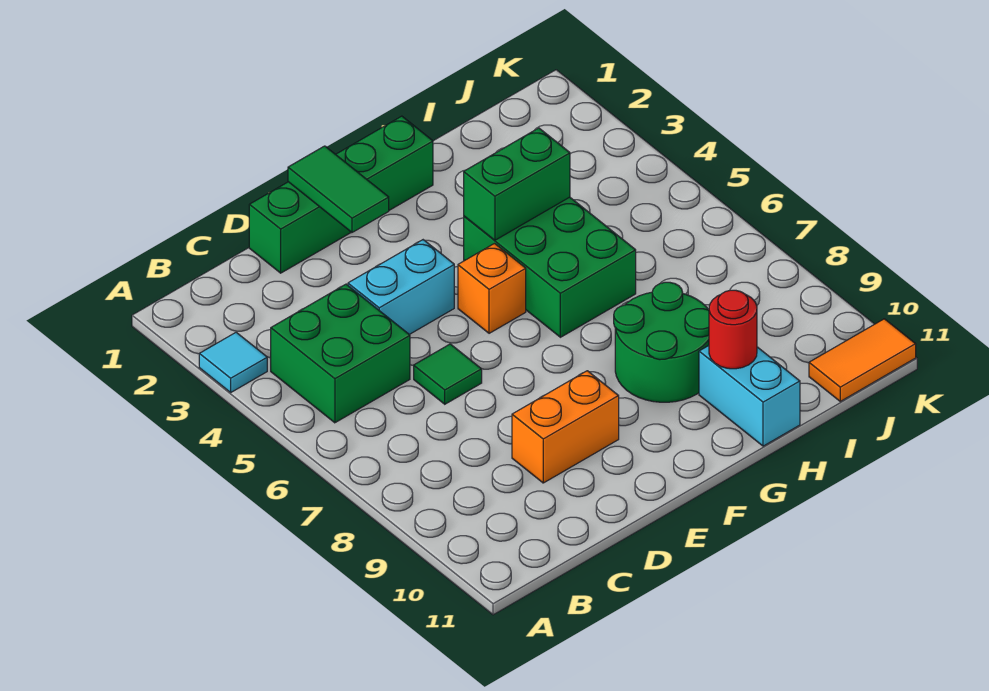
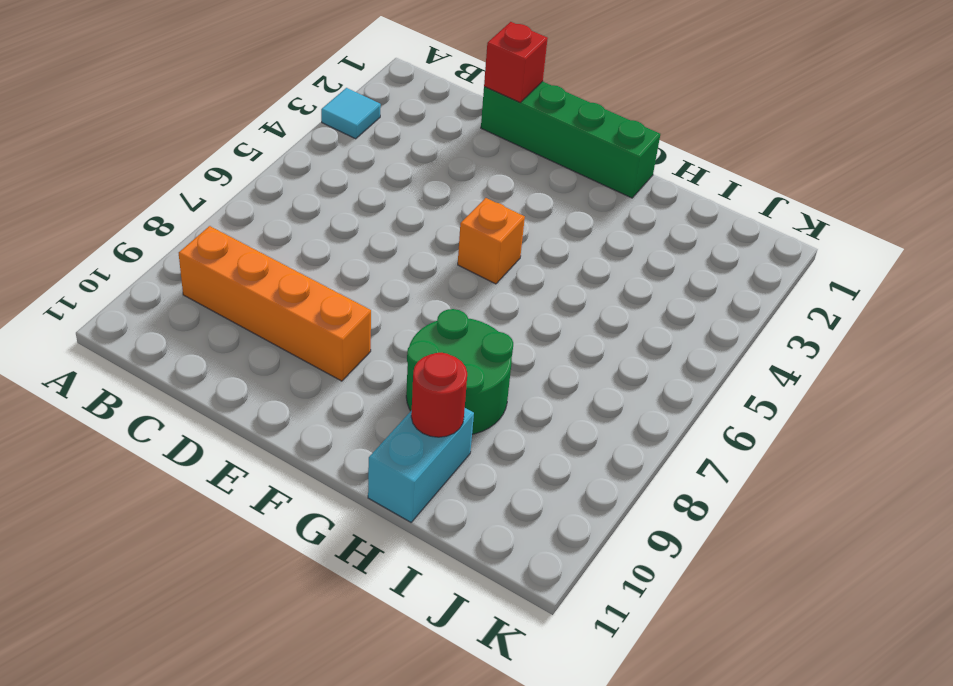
orange brick B9:E9 level 1 -> orange brick D9:E9 level 1
red brick D1 level 2 -> none
none -> green brick B4:C5 level 1
none -> cyan brick D4:E4 level 1
none -> green tile D6 level 1

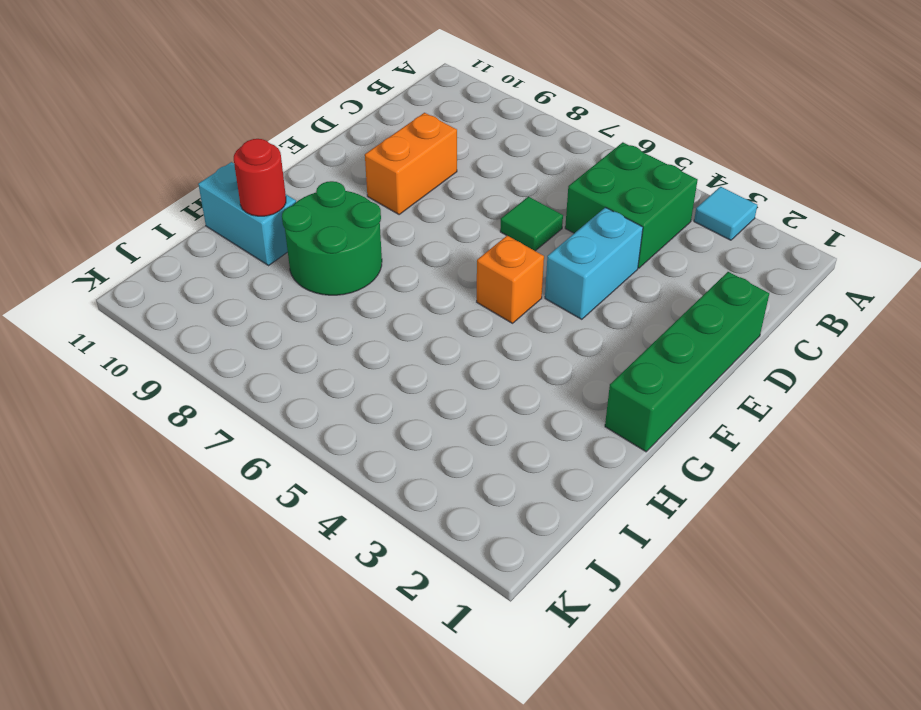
none -> green brick G4:H6 level 1
none -> orange tile J11:K11 level 1
none -> green tile E1:E2 level 2

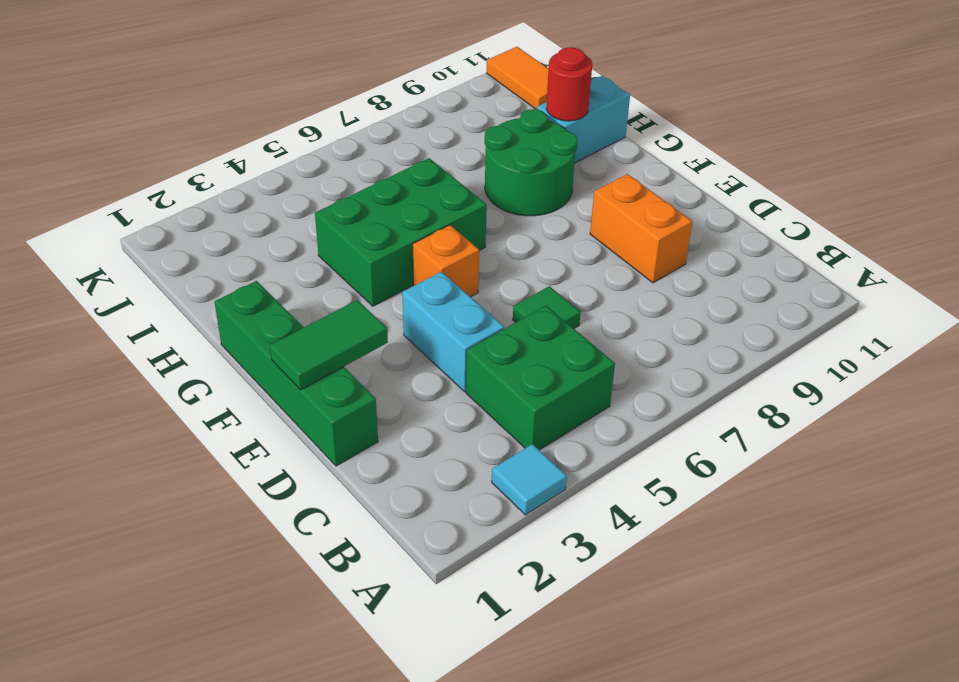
none -> green brick G4:H4 level 2

